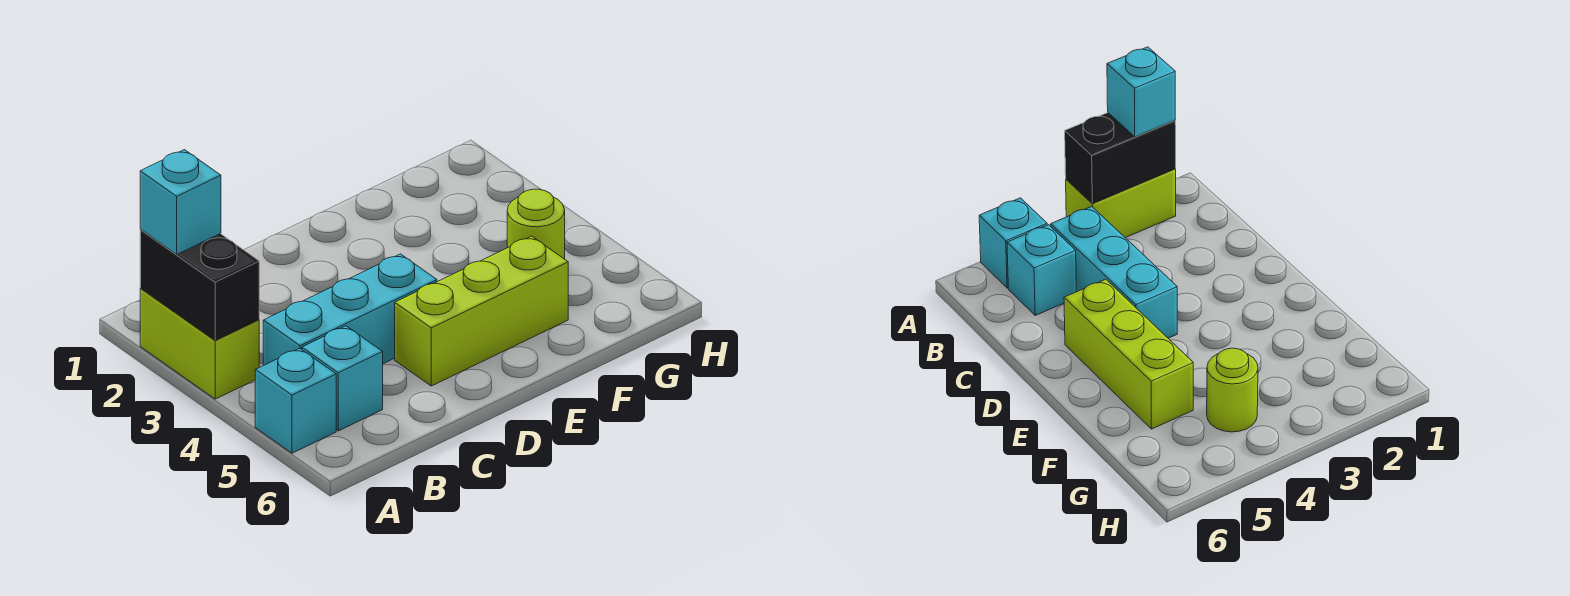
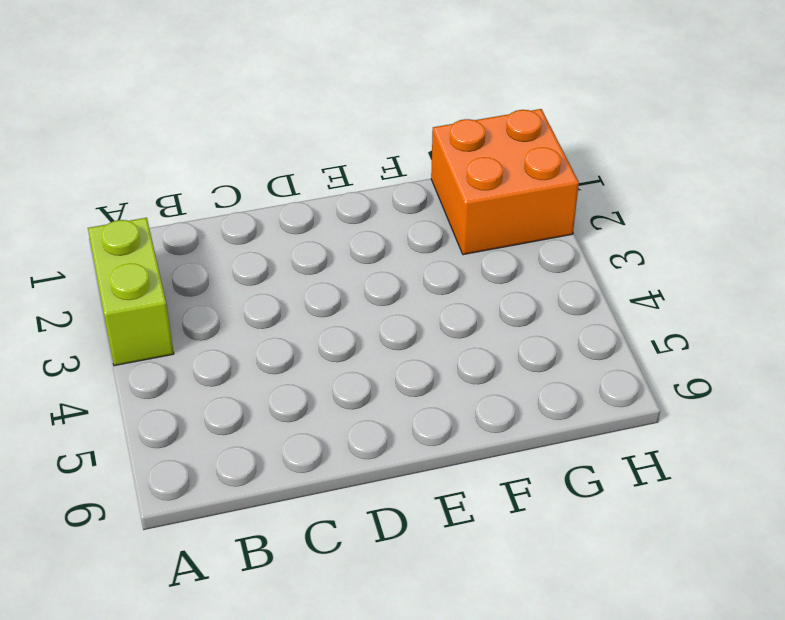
orange brick G1:H2 level 1 -> none
none -> cyan brick A5 level 1
none -> cyan brick B4:D4 level 1

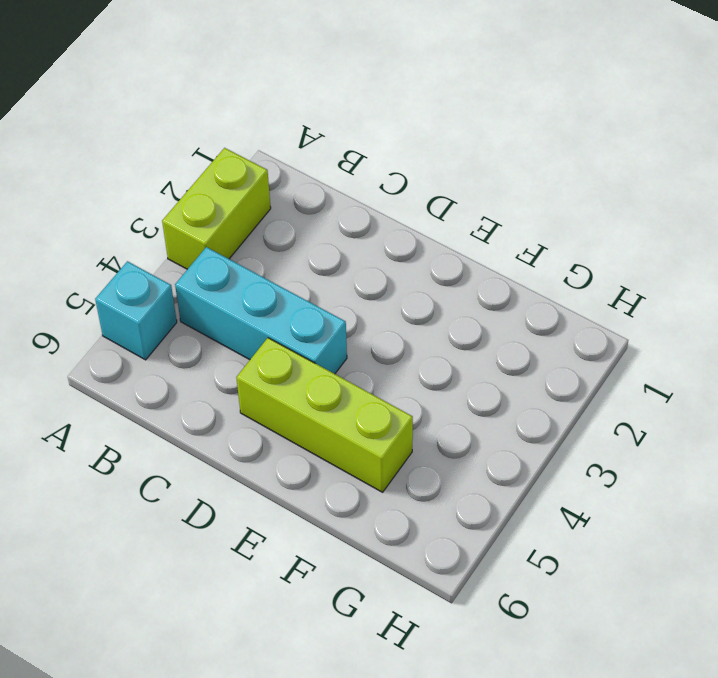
none -> cyan brick B5 level 1
none -> lime round brick G4 level 1

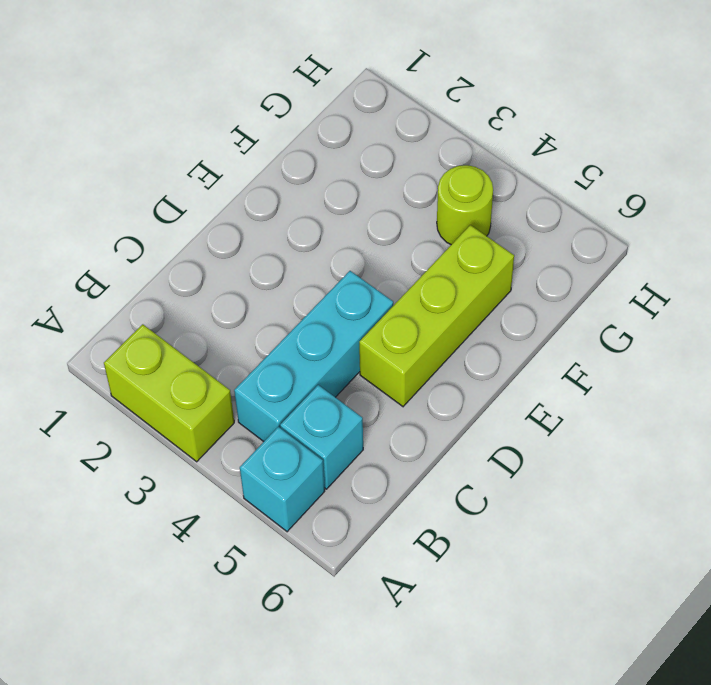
none -> black brick A2:A3 level 2
none -> cyan brick A2 level 3

